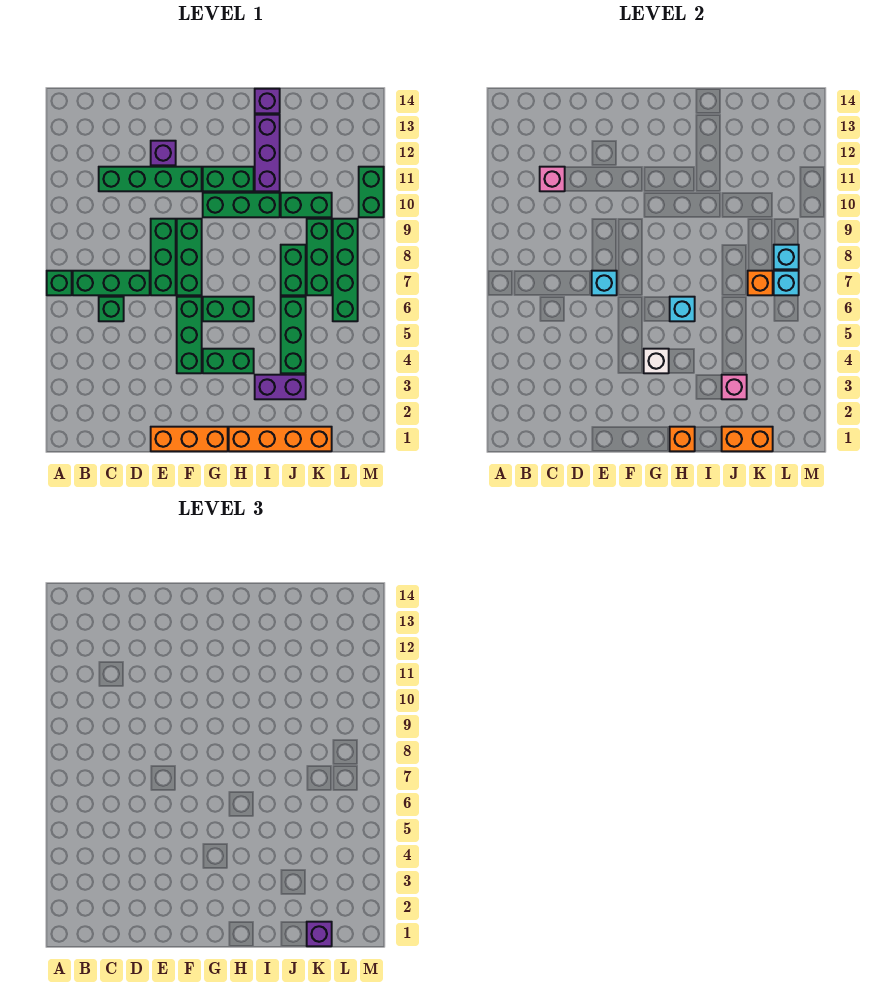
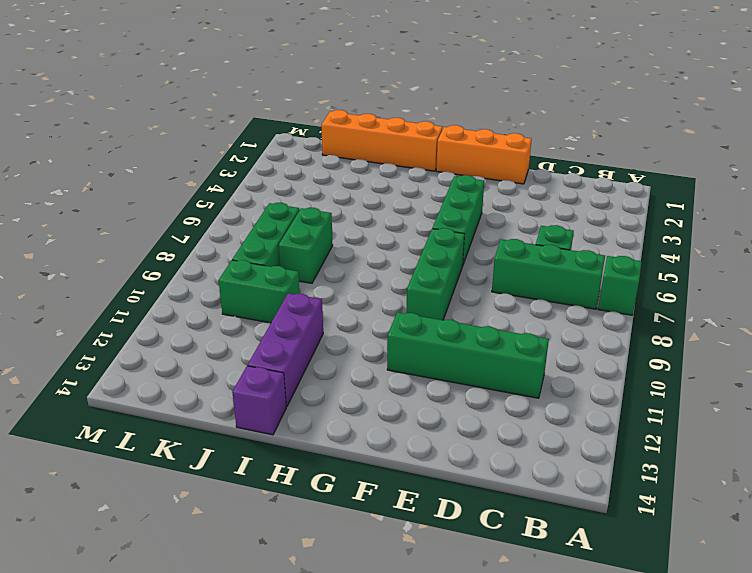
none -> green brick E7:E9 level 1
none -> purple brick E12 level 1
none -> green brick G4:H4 level 1
none -> green brick G6:H6 level 1

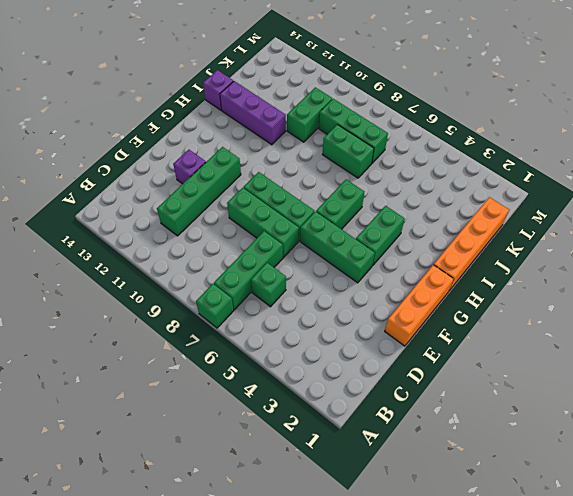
none -> green brick G10:I10 level 1
none -> green brick G11:H11 level 1
none -> purple brick I3:J3 level 1
none -> green brick J4:J6 level 1

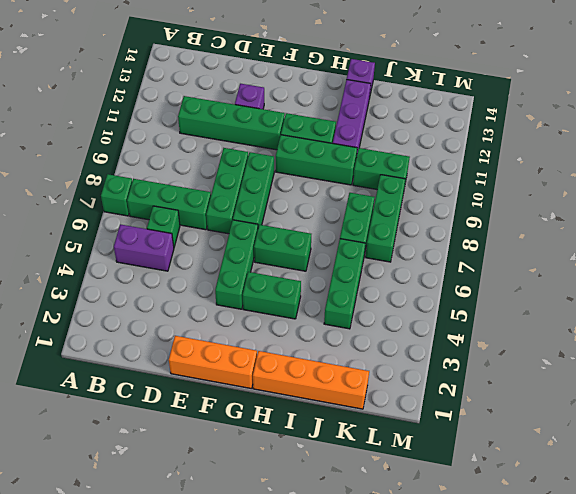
purple brick B5:C5 level 1 -> purple brick I3:J3 level 1
none -> green brick L6:L9 level 1
none -> green brick M10:M11 level 1
none -> pink brick C11 level 2
none -> cyan brick E7 level 2

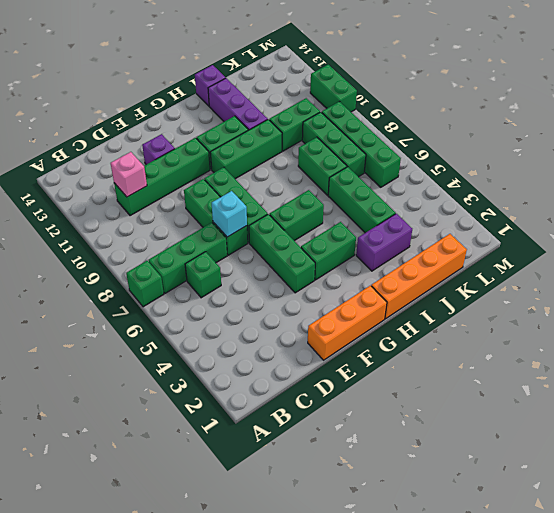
none -> white brick G4 level 2
none -> orange brick H1 level 2
none -> cyan brick H6 level 2
none -> orange brick J1:K1 level 2

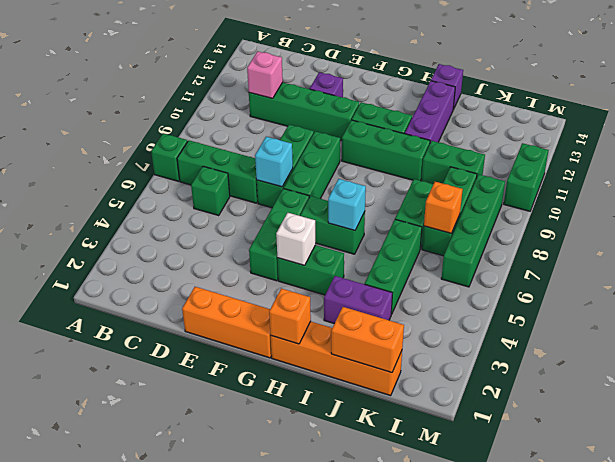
none -> pink brick J3 level 2
none -> cyan brick L7 level 2
none -> cyan brick L8 level 2
none -> purple brick K1 level 3

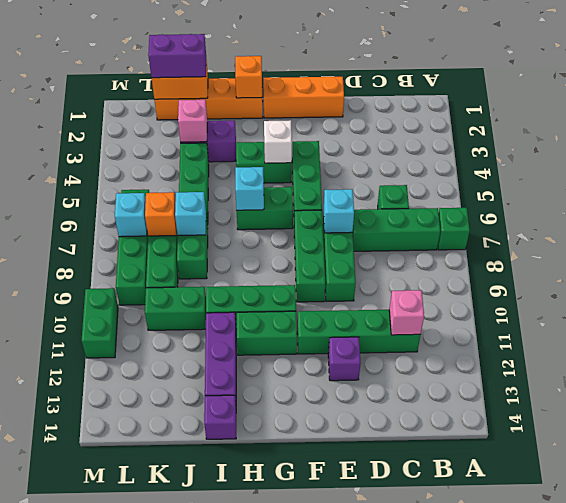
purple brick J1:K1 level 3 -> purple brick K1 level 3
cyan brick J7 level 2 -> cyan brick L8 level 2

